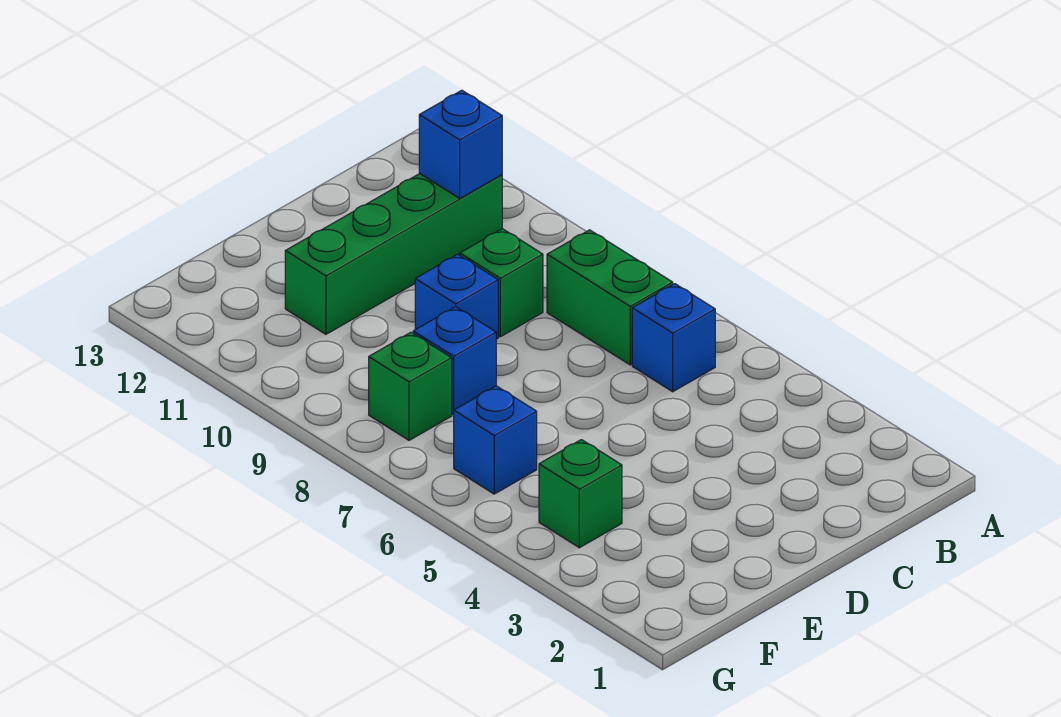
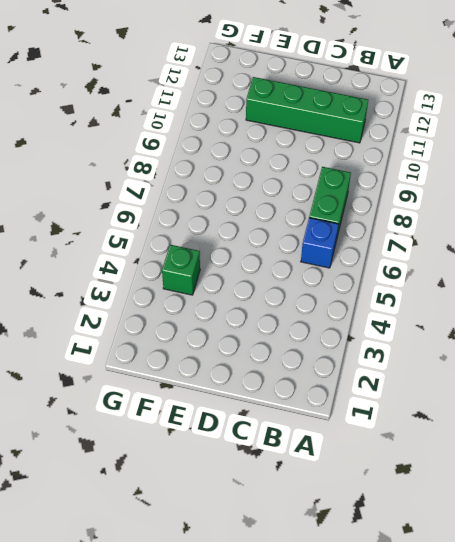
none -> green brick C9 level 1
none -> blue brick D9 level 1

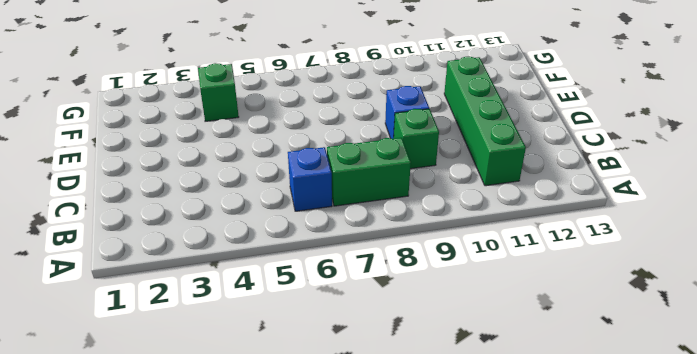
none -> blue brick E8 level 1
none -> blue brick F6 level 1

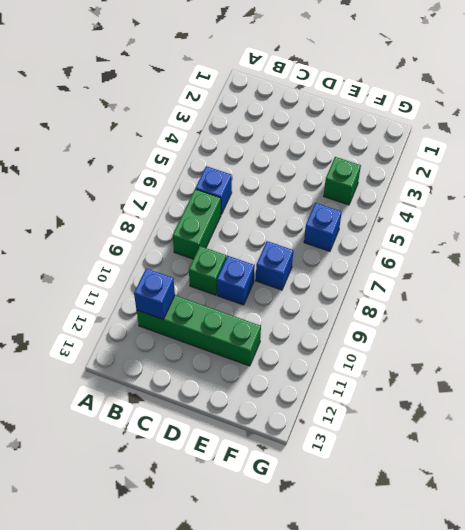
none -> green brick F8 level 1

